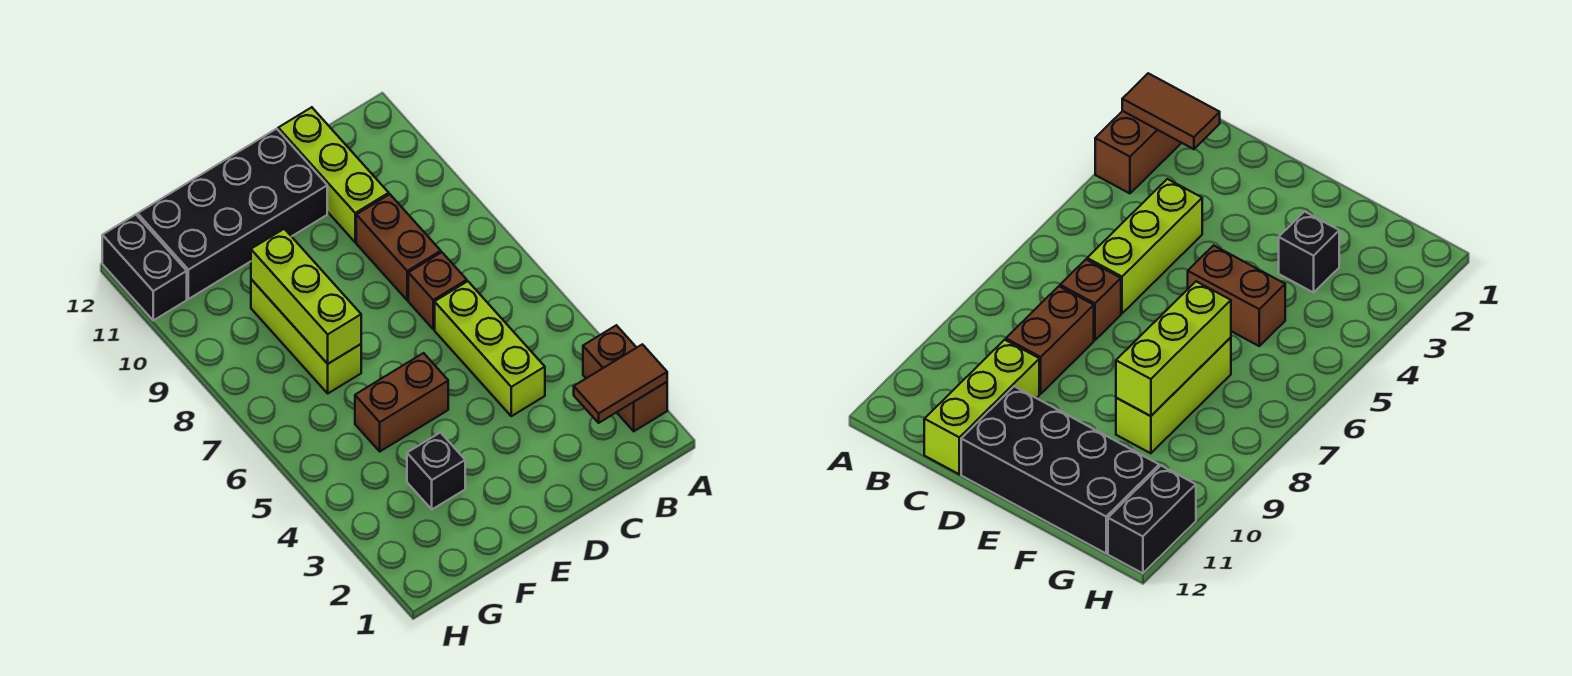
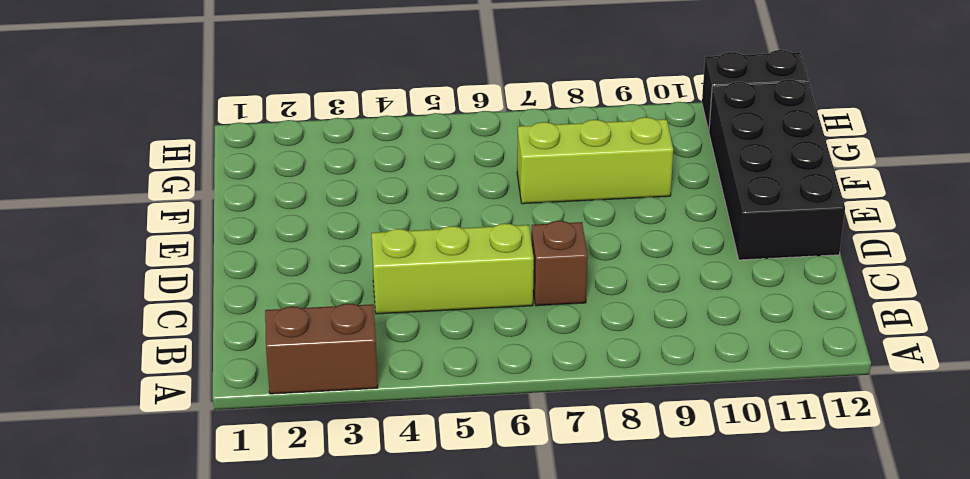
none -> brown brick C8:C9 level 1
none -> lime brick C10:C12 level 1
none -> brown brick E5:F5 level 1

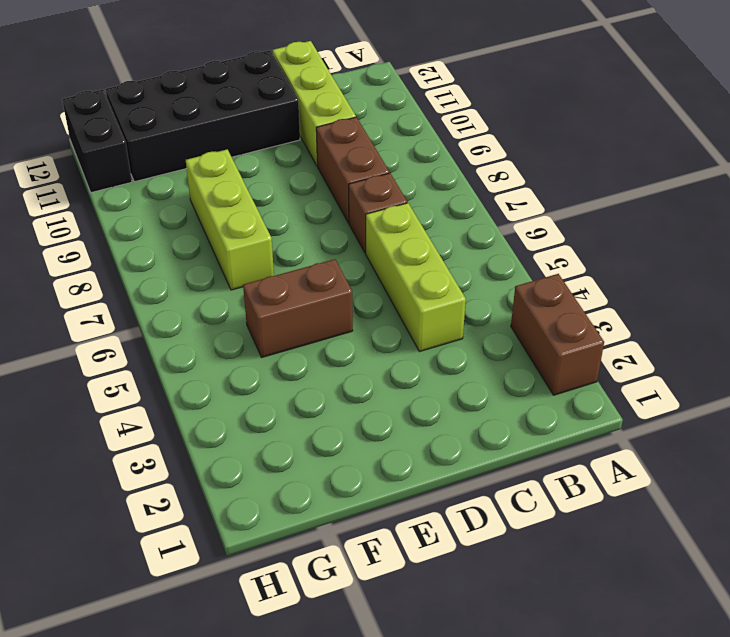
none -> black brick F3 level 1
none -> brown tile A2:B2 level 2
none -> lime brick F7:F9 level 2

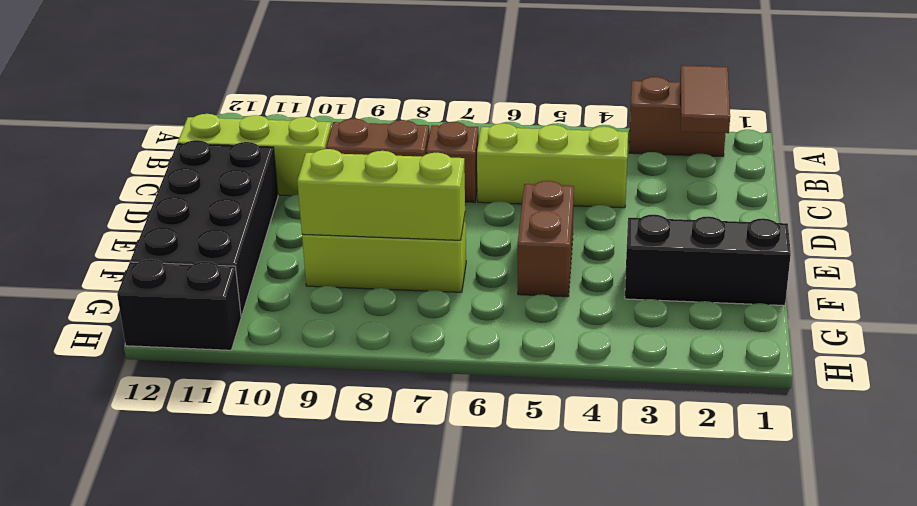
black brick F1:F3 level 1 -> black brick F3 level 1

